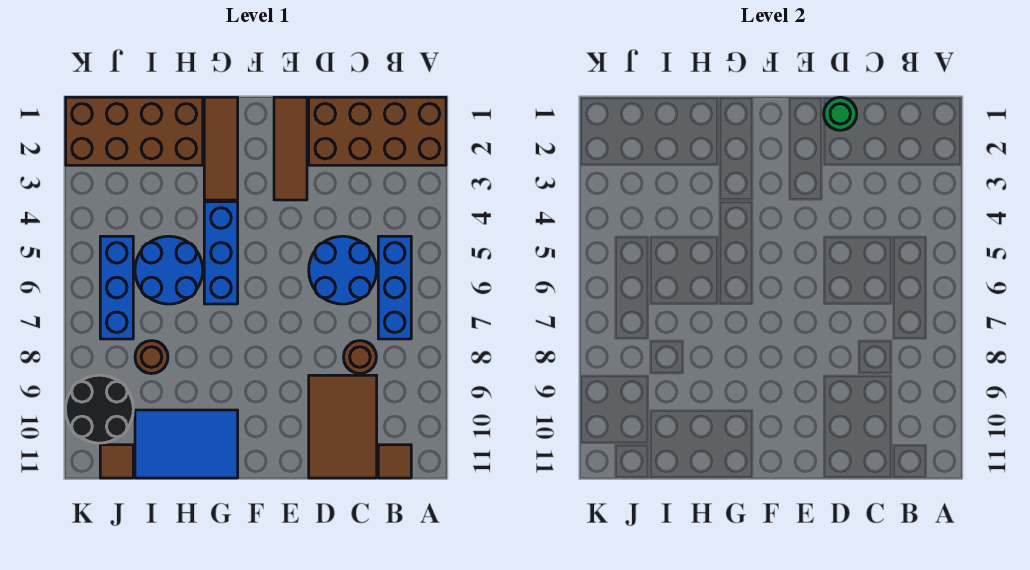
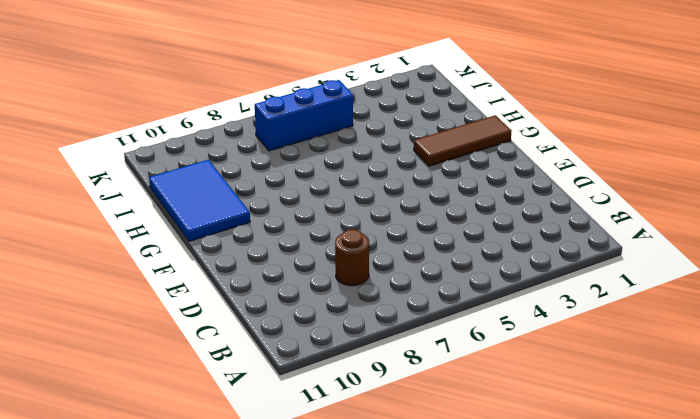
none -> brown brick A1:D2 level 1
none -> blue brick B5:B7 level 1
none -> brown tile B11 level 1

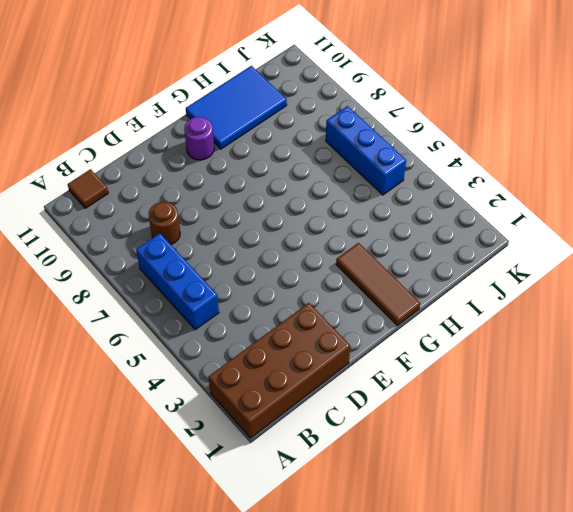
purple round brick F10 level 1 -> none
none -> blue round brick C5:D6 level 1
none -> brown tile C9:D11 level 1
none -> brown tile E1:E3 level 1

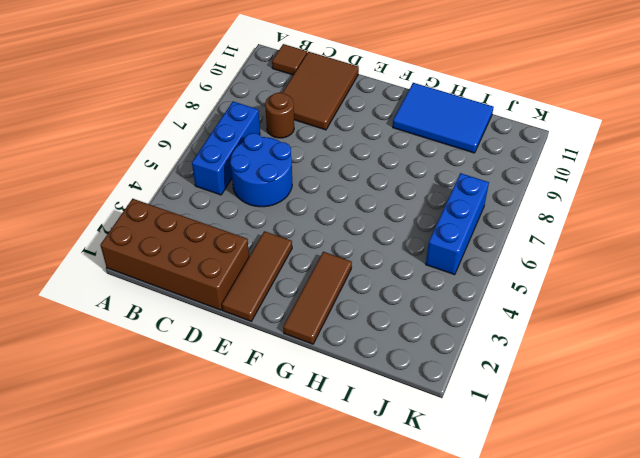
none -> blue brick G4:G6 level 1
none -> brown brick H1:K2 level 1
none -> blue round brick H5:I6 level 1

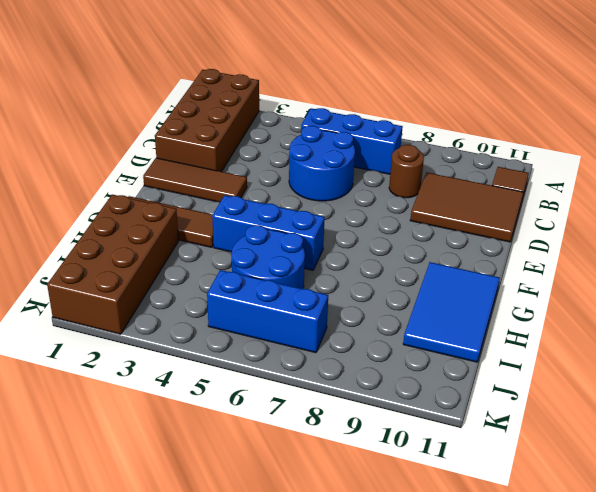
none -> brown round brick I8 level 1
none -> black round brick J9:K10 level 1
none -> brown tile J11 level 1

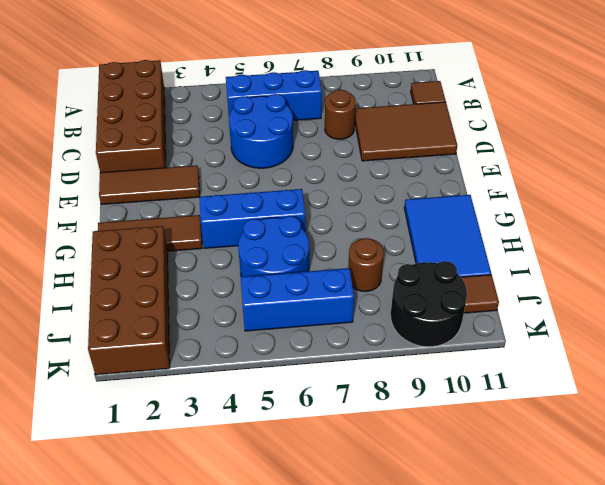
none -> green round brick D1 level 2

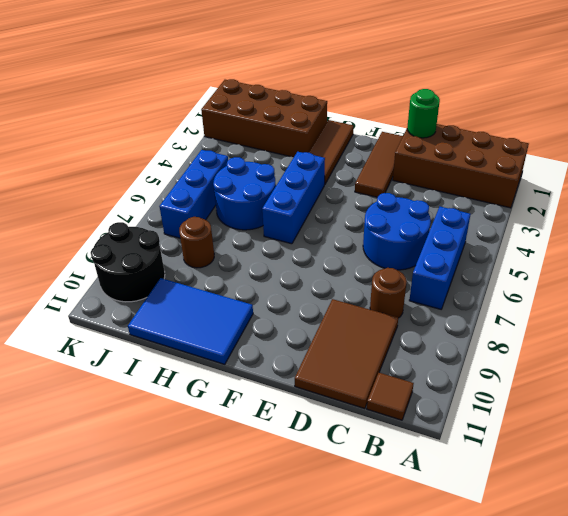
none -> brown tile J11 level 1

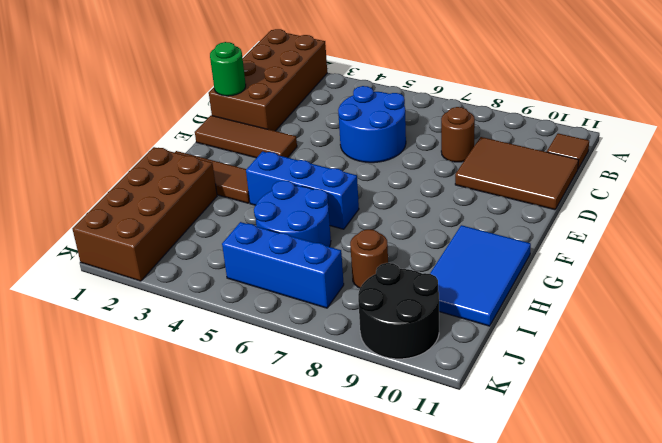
none -> blue brick B5:B7 level 1
none -> brown tile J11 level 1

